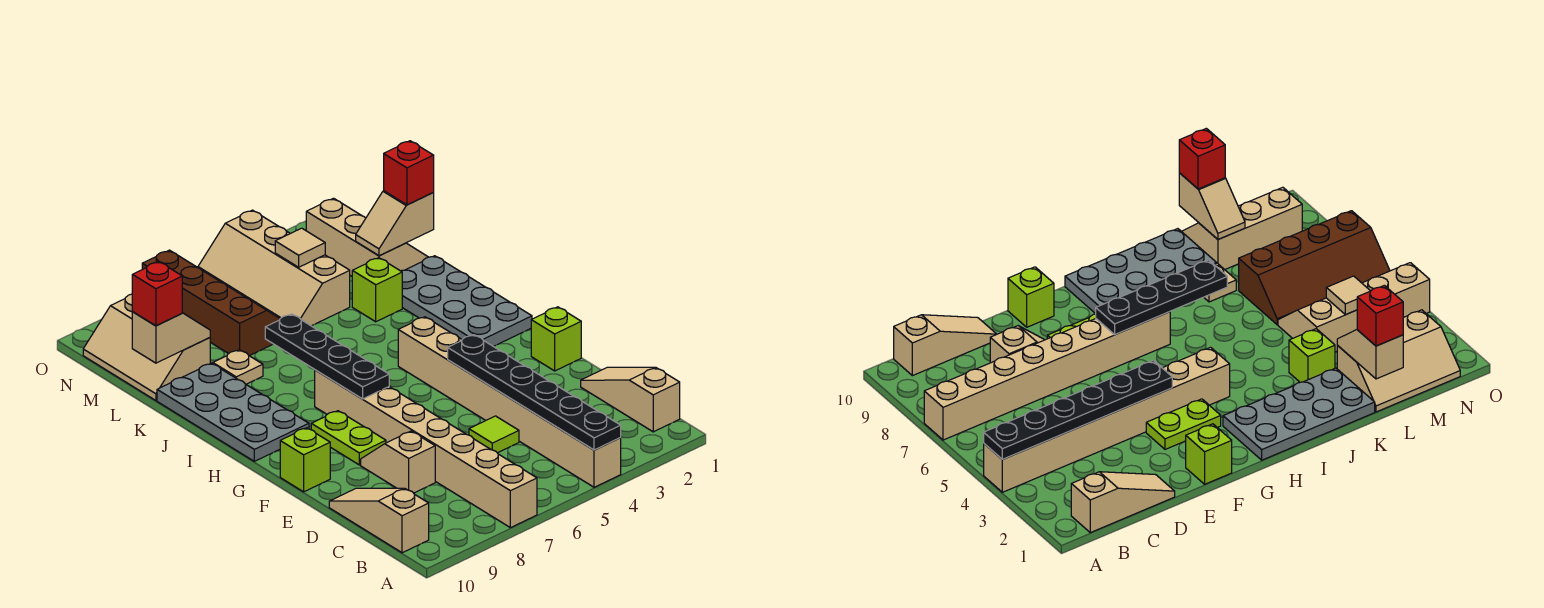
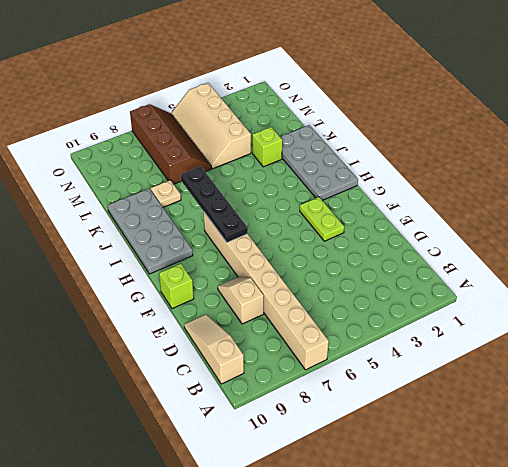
none -> tan brick A4:H4 level 1
none -> tan slope B1:D1 level 1 top B
none -> lime tile D5 level 1

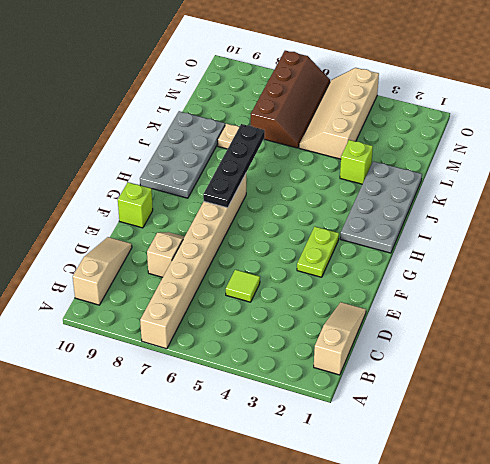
none -> tan brick A4:H4 level 1
none -> lime brick F1 level 1
none -> lime plate F8:G8 level 1

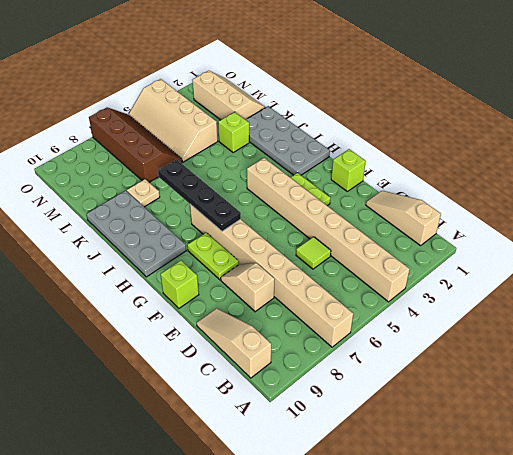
none -> tan slope L9:N10 level 1 top 9
none -> black plate A4:F4 level 2
none -> tan slope L1:L2 level 2 top 1

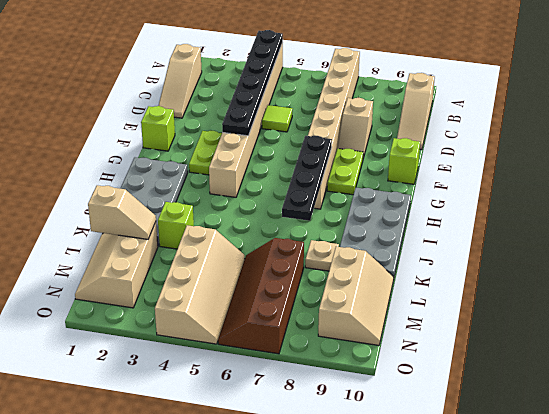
none -> tan slope L9:L10 level 2 top 10
none -> tan tile M4 level 2
none -> red brick L1 level 3

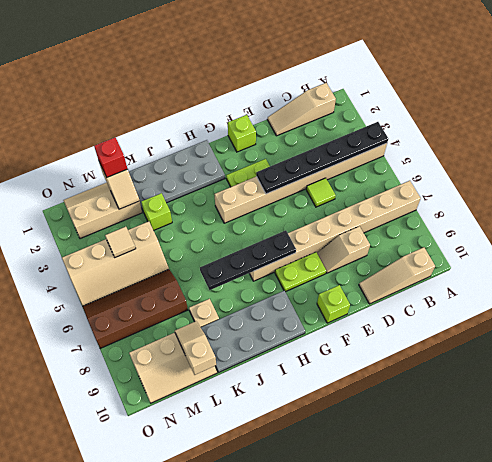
none -> red brick L10 level 3

